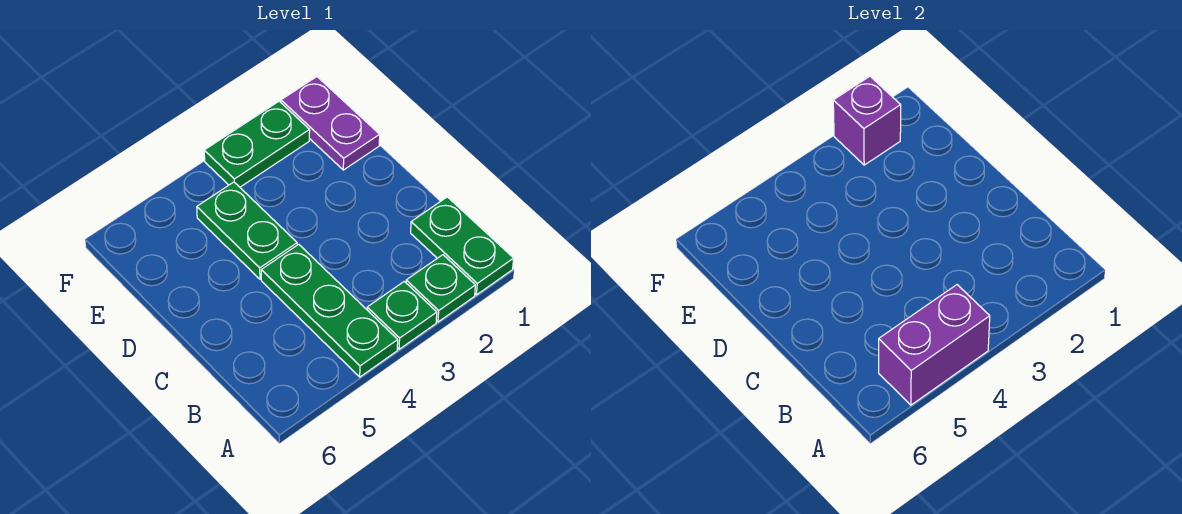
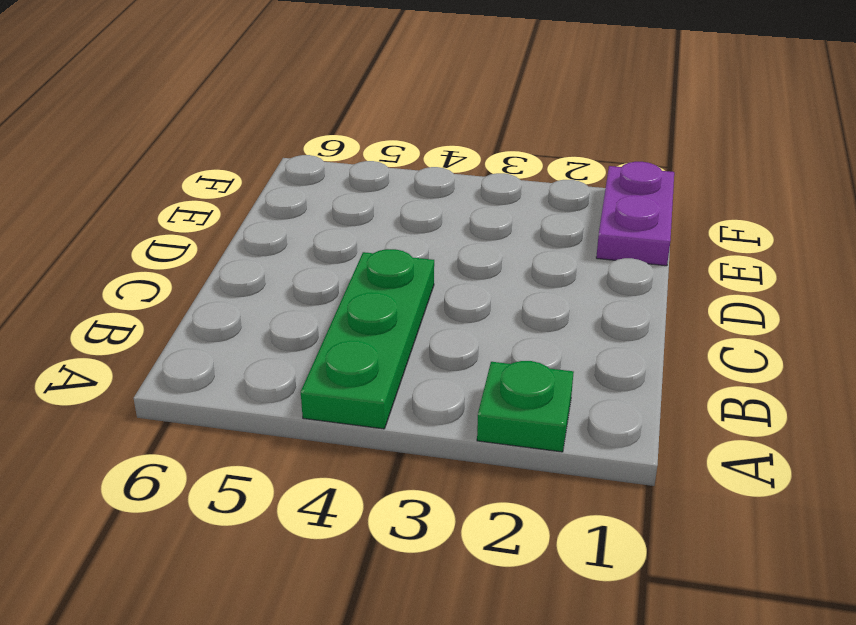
none -> green plate A1:B1 level 1
none -> green plate A3 level 1

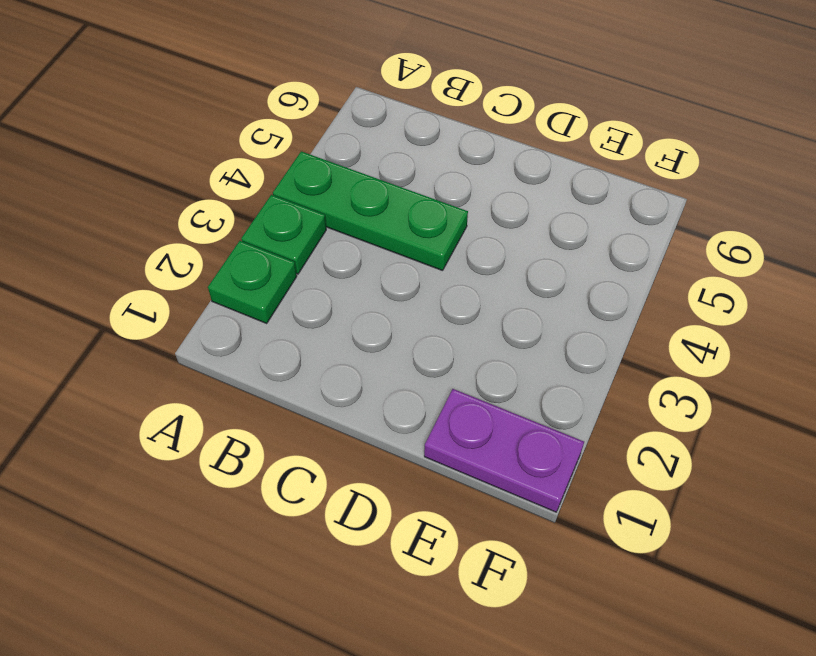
none -> green plate A1:B1 level 1
none -> green plate D4:E4 level 1

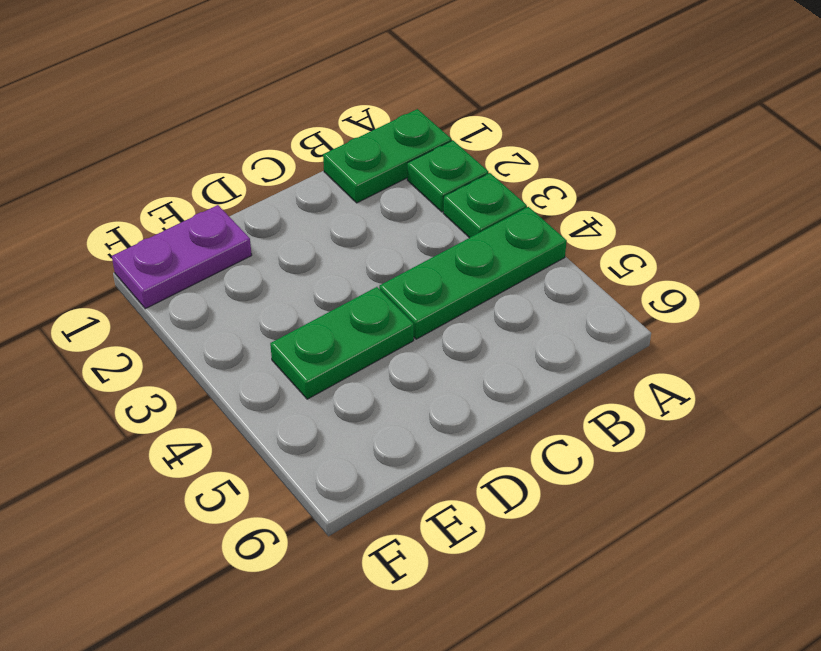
none -> green plate F2:F3 level 1
none -> purple brick A4:A5 level 2

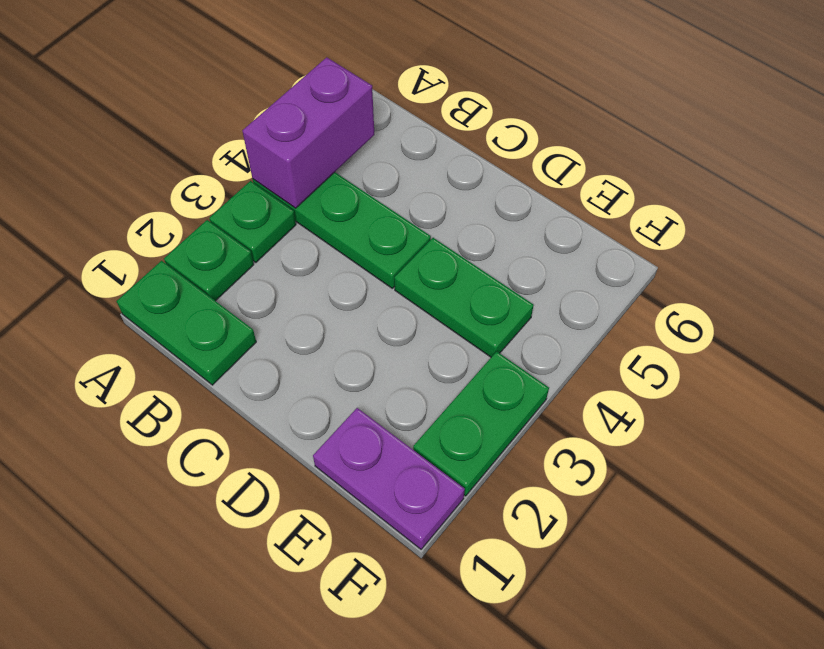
none -> purple brick F2 level 2

